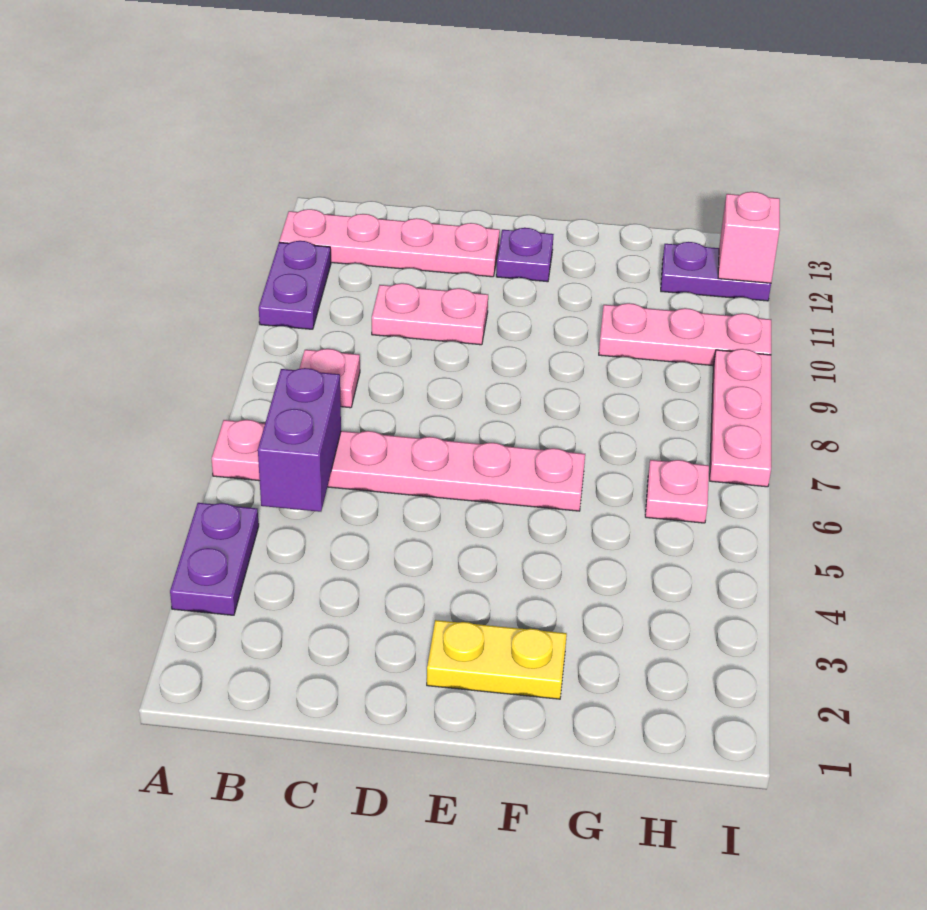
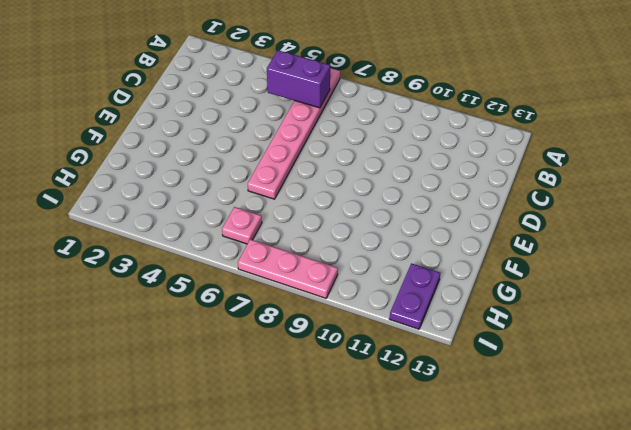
none -> purple plate A3:A4 level 1
none -> purple plate A10:A11 level 1
none -> pink plate A12:D12 level 1

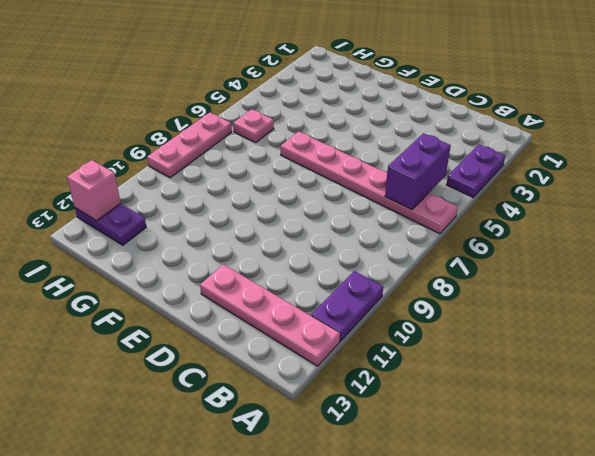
none -> pink plate B8 level 1
none -> pink plate C10:D10 level 1
none -> yellow plate E2:F2 level 1

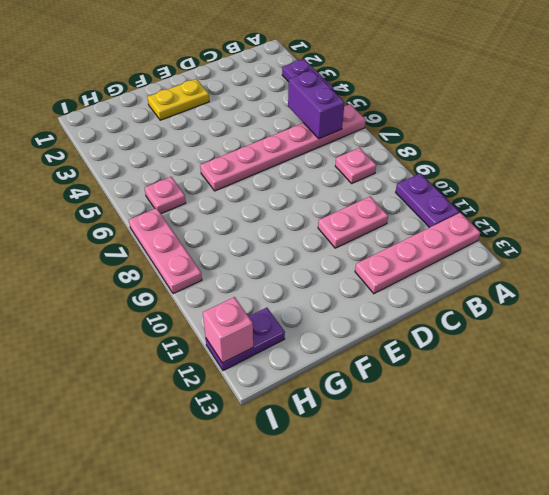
none -> purple plate E12 level 1
none -> pink plate G10:I10 level 1

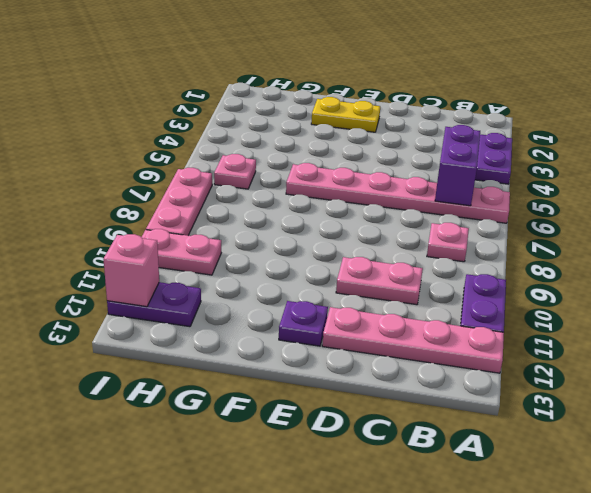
pink plate H10:I10 level 1 -> pink plate G10:I10 level 1

